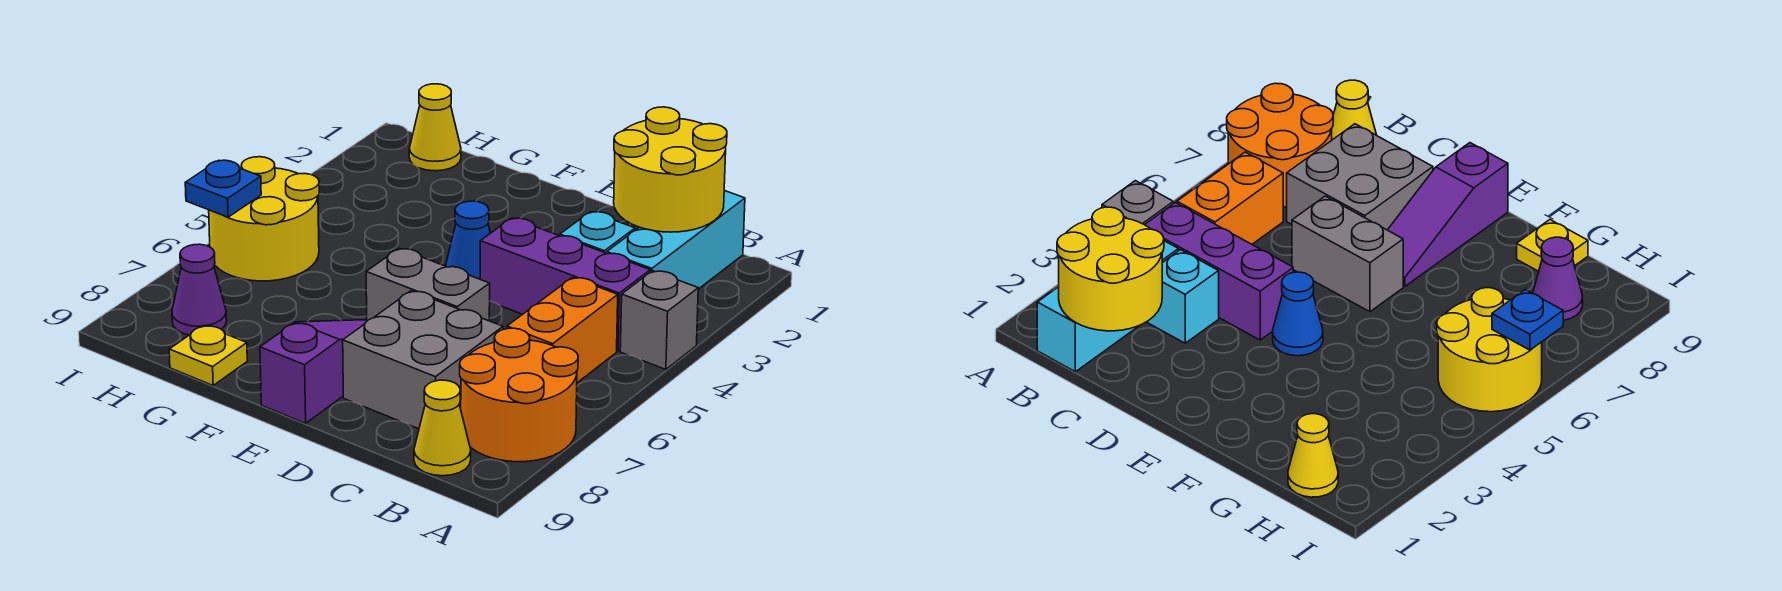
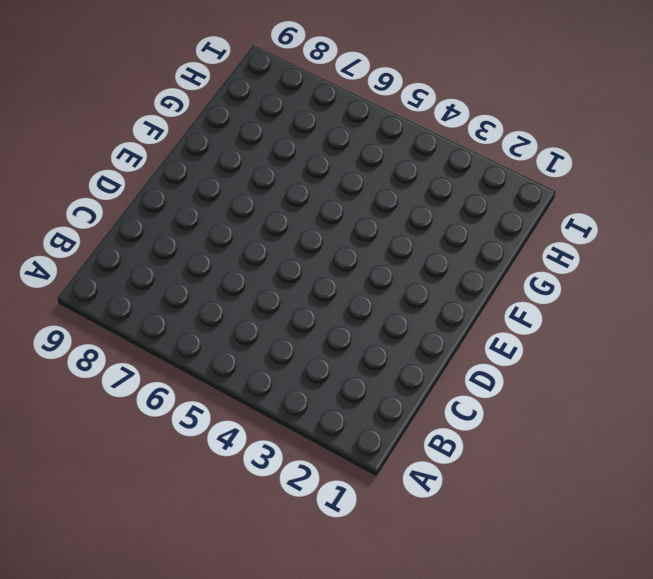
none -> grey brick A4 level 1
none -> orange round brick A7:B8 level 1
none -> cyan brick B1:B3 level 1

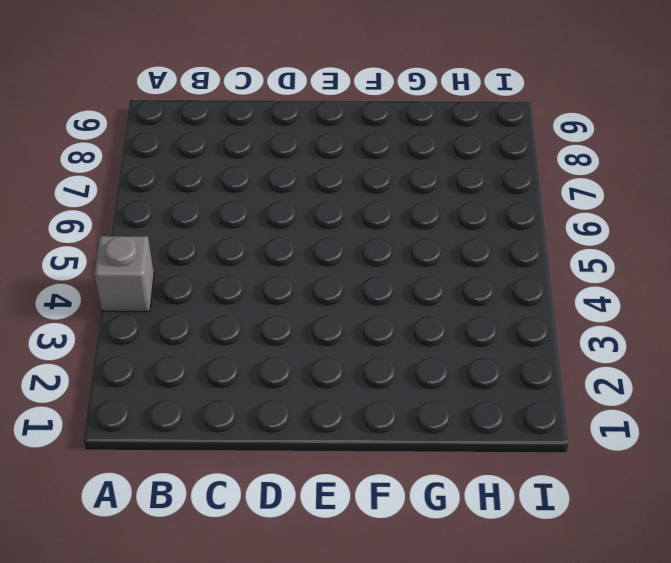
none -> orange round brick A7:B8 level 1
none -> cyan brick B1:B3 level 1
none -> purple brick B4:D4 level 1

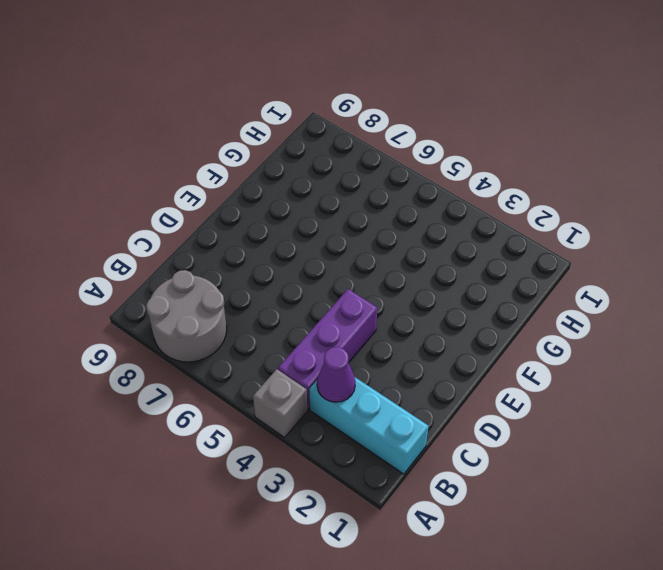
grey round brick A7:B8 level 1 -> orange round brick A7:B8 level 1
purple cone B3 level 2 -> purple cone H8 level 1
none -> orange brick B5:B6 level 1
none -> yellow cone B9 level 1
none -> cyan brick C3 level 1

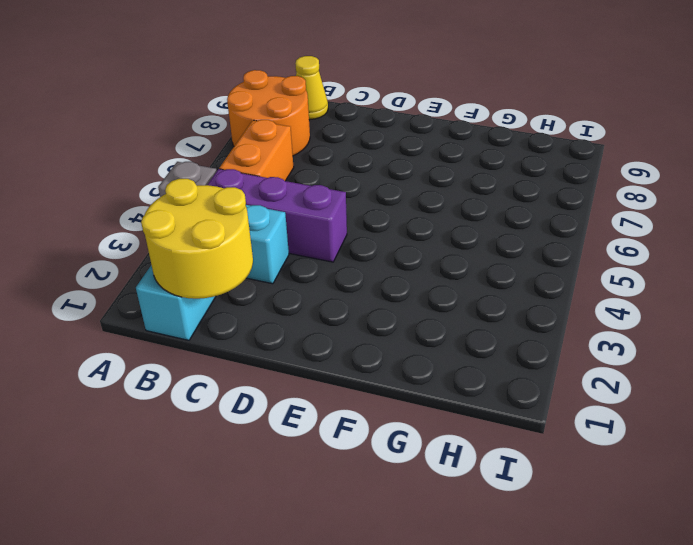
none -> grey brick C7:D8 level 1
none -> grey brick D6:E6 level 1
none -> blue cone E4 level 1

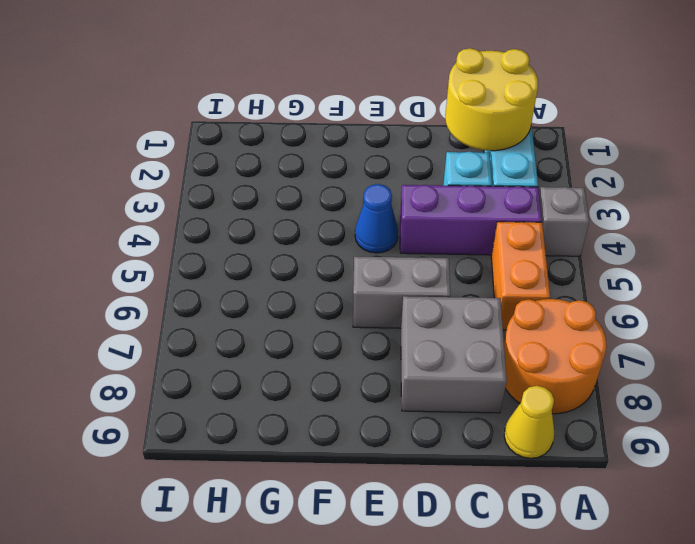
none -> purple slope E7:E9 level 1 top 9
none -> yellow plate G9 level 1
none -> yellow cone H1 level 1

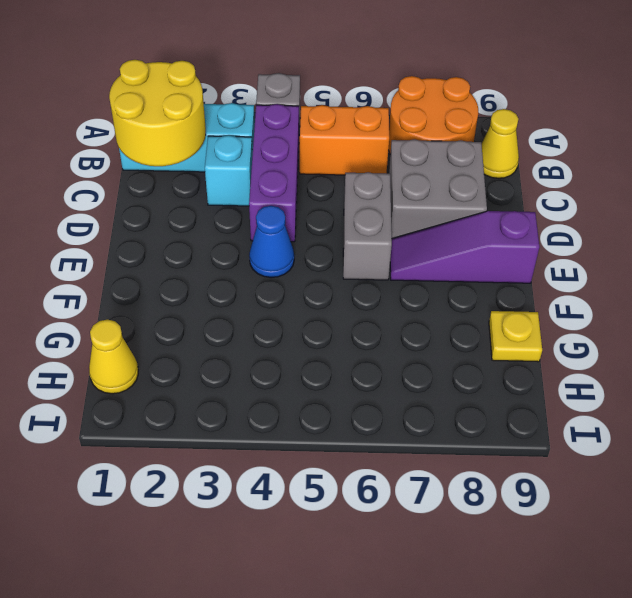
none -> yellow round brick H5:I6 level 1
none -> purple cone H8 level 1
none -> blue plate I6 level 2

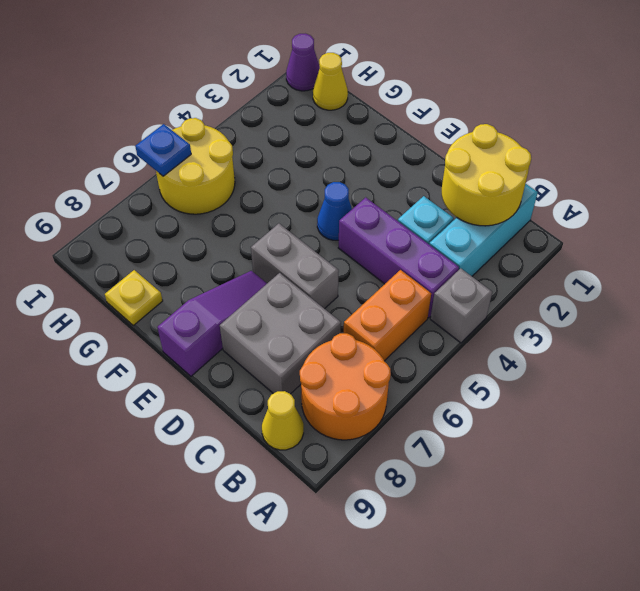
purple cone I1 level 1 -> purple cone H8 level 1

